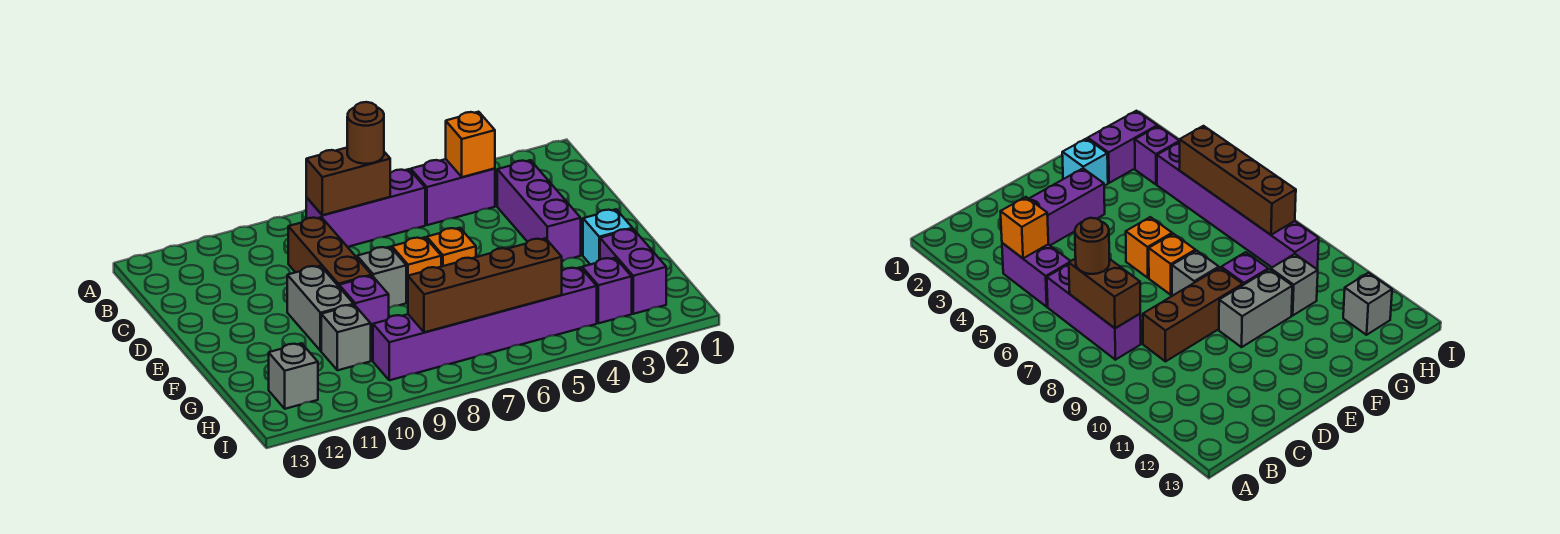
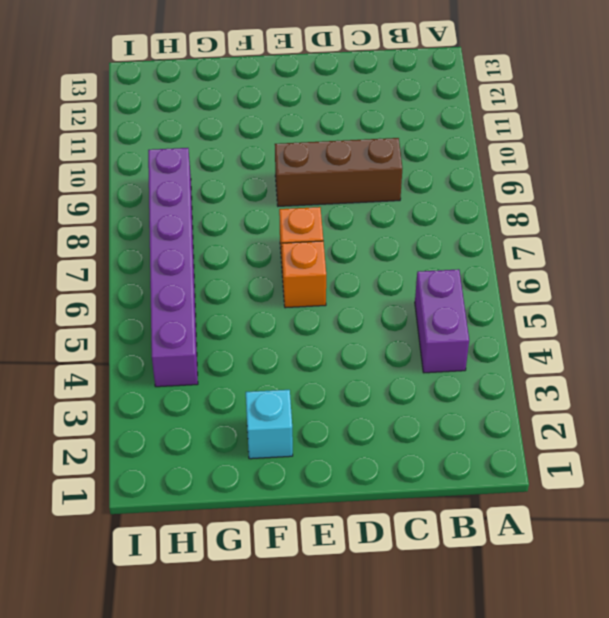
none -> purple brick B6:B8 level 1
none -> purple brick C3:E3 level 1
none -> grey brick E8 level 1

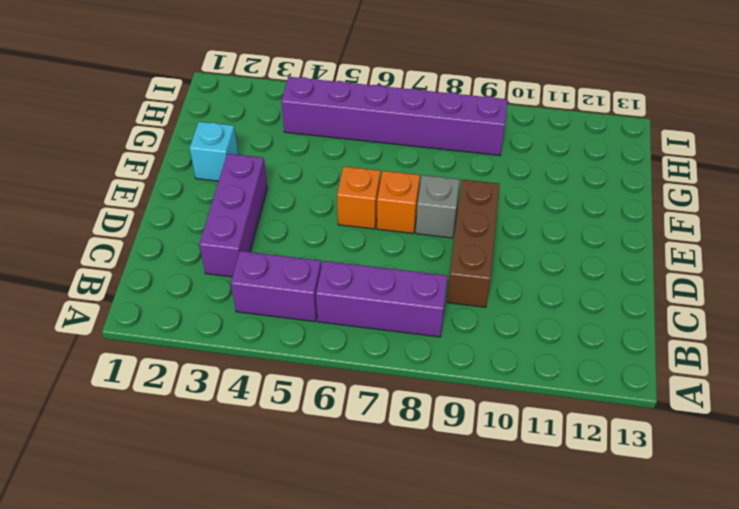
none -> grey brick E10:F10 level 1
none -> purple brick F9 level 1
none -> purple brick G2:H2 level 1

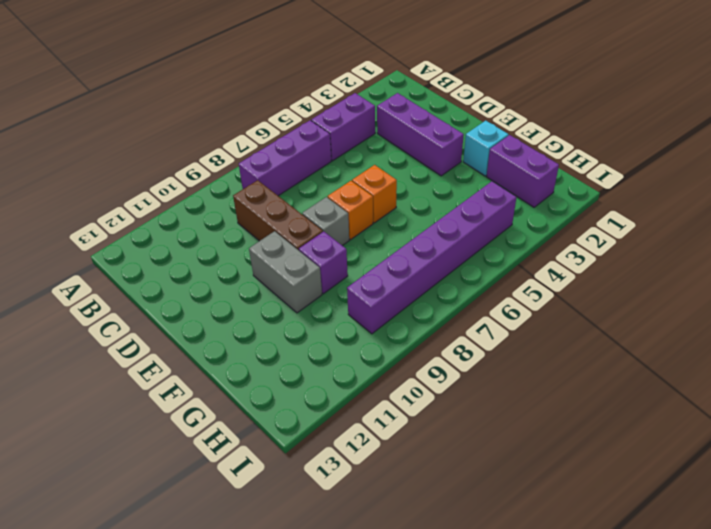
none -> grey brick G10 level 1
none -> purple brick H3 level 1
none -> grey brick H12 level 1

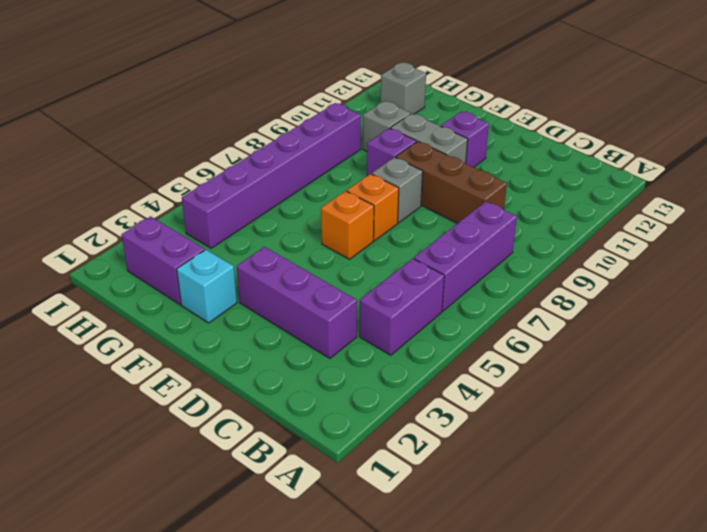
purple brick E11 level 1 -> purple brick H3 level 1
none -> orange brick B4 level 2
none -> brown brick B7:B8 level 2
none -> brown brick H5:H8 level 2

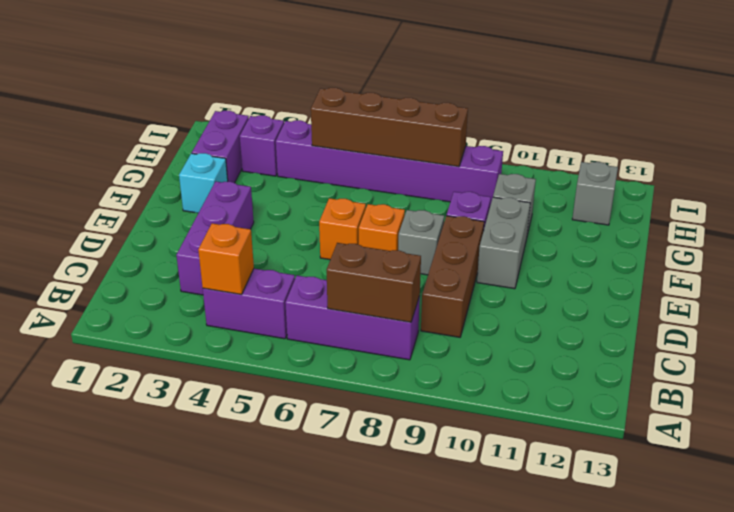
none -> brown round brick B7 level 3

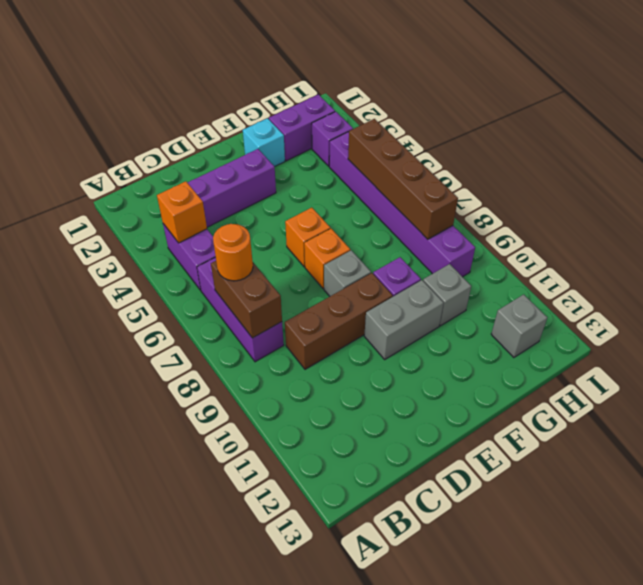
orange round brick B7 level 3 -> brown round brick B7 level 3

